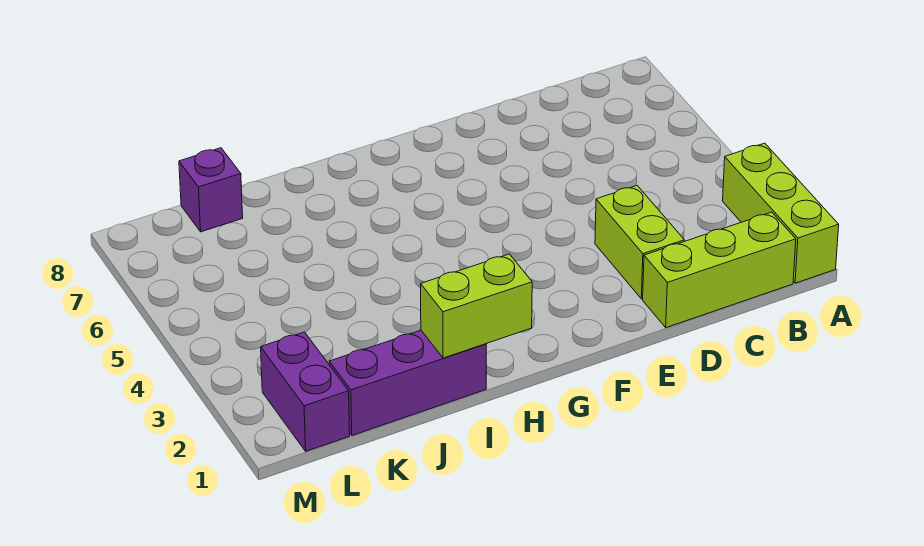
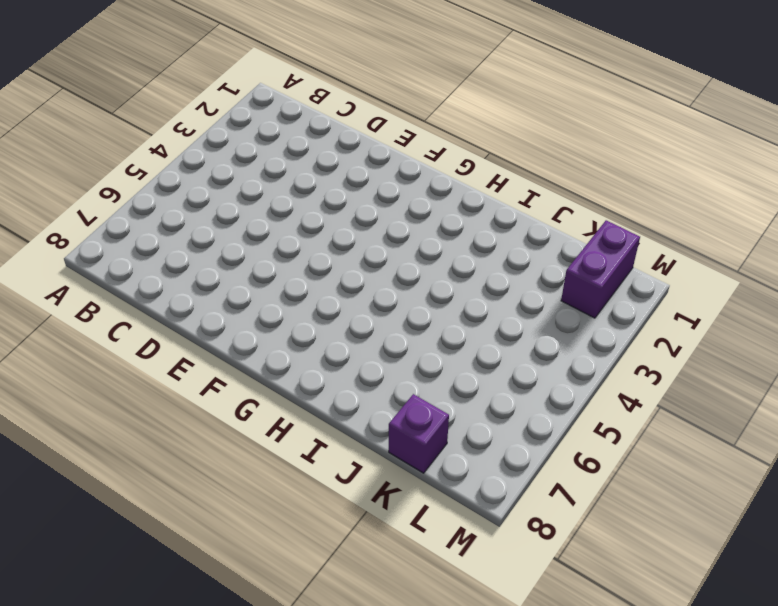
none -> lime brick A1:A3 level 1
none -> lime brick B1:D1 level 1

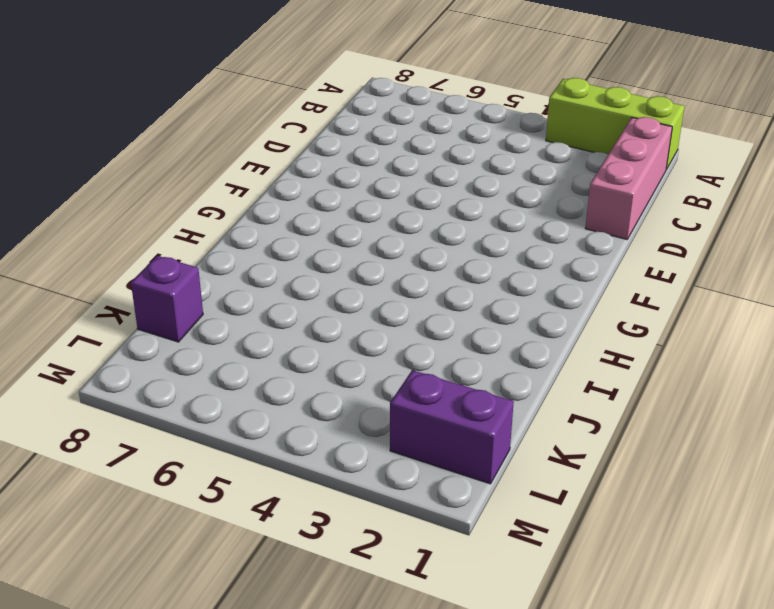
pink brick B1:D1 level 1 -> lime brick B1:D1 level 1
none -> lime brick D2:D3 level 1
none -> purple brick I1:K1 level 1

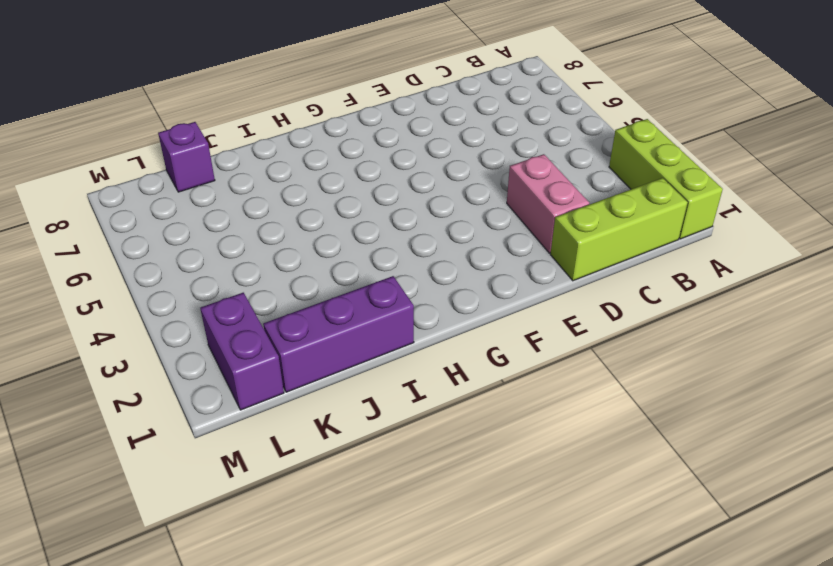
pink brick D2:D3 level 1 -> lime brick D2:D3 level 1
none -> lime brick H1:I1 level 2

